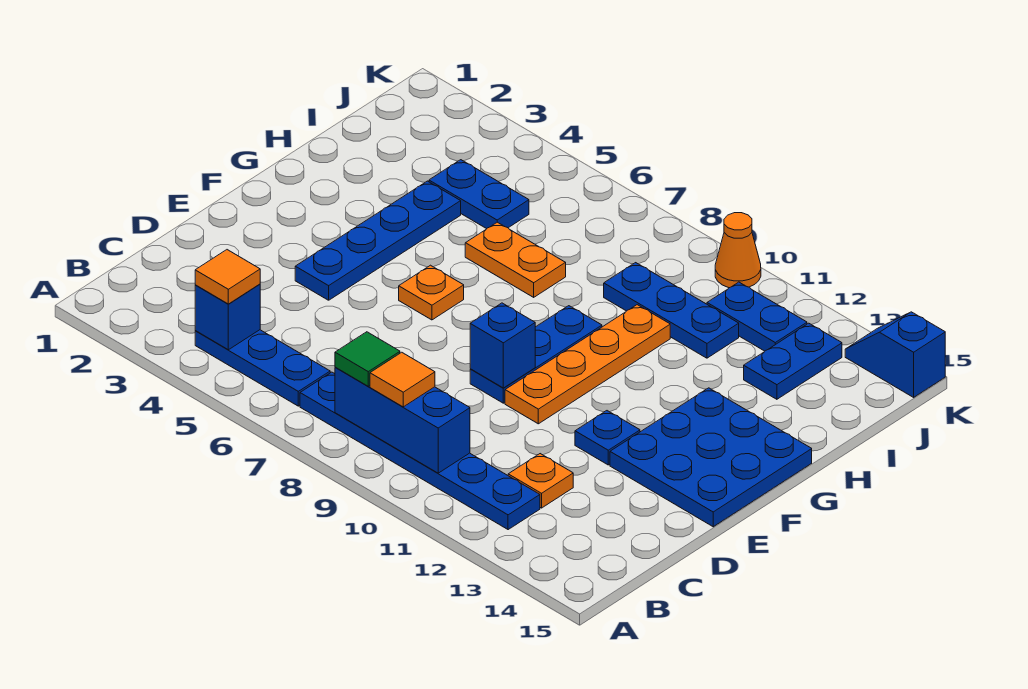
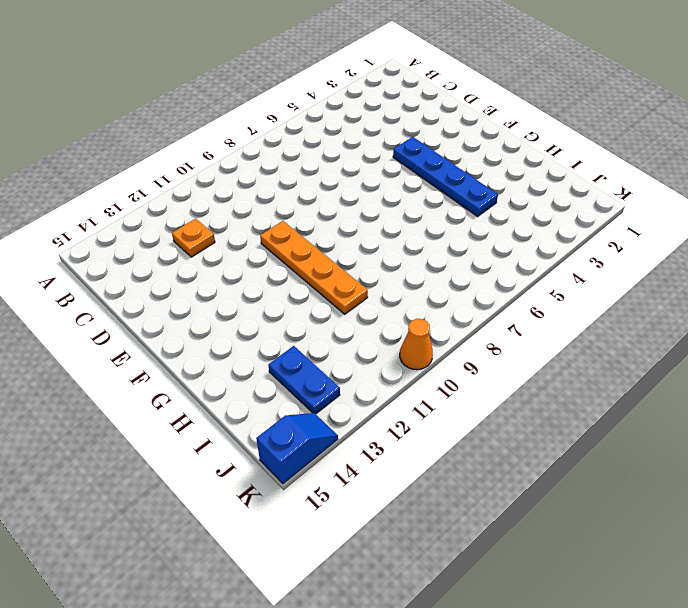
none -> blue plate B4:B6 level 1
none -> blue plate B7:B12 level 1
none -> blue plate E9:G9 level 1

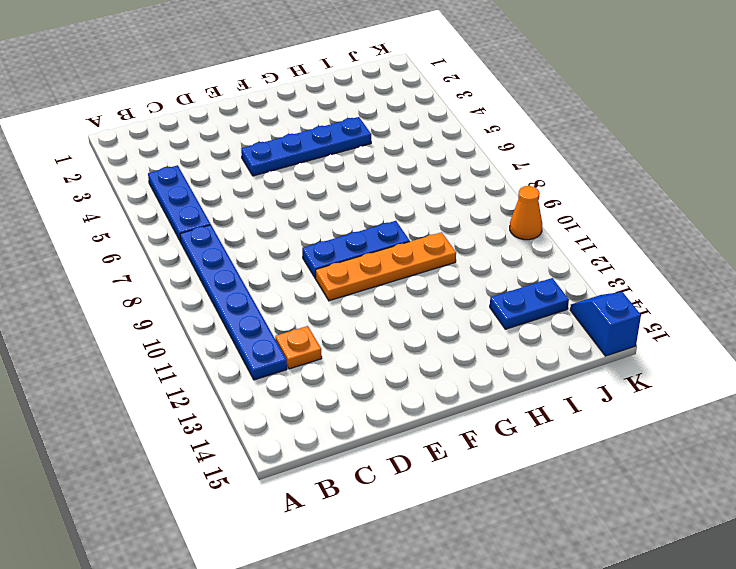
none -> blue plate E12 level 1
none -> blue plate E13:G15 level 1
none -> orange plate F6 level 1

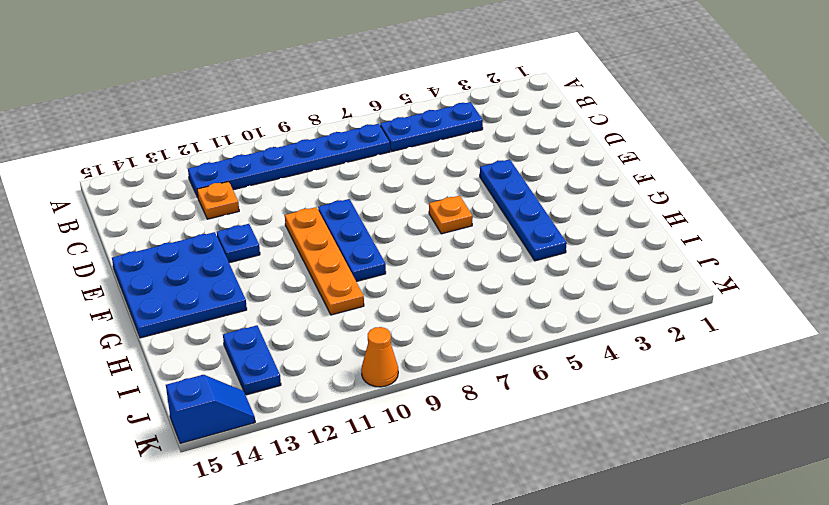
none -> orange plate H6:H7 level 1
none -> blue plate I4:I5 level 1
none -> blue plate I9:I11 level 1

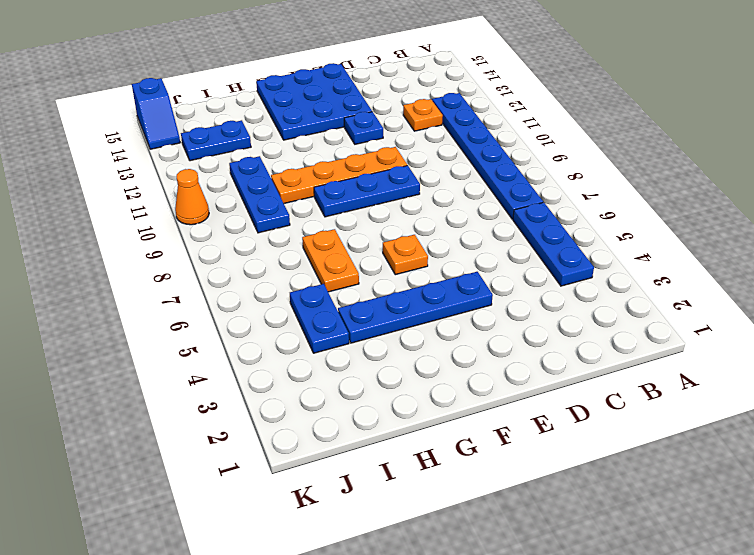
none -> blue plate J11:J12 level 1
none -> blue brick B4 level 2
none -> blue brick B8:B10 level 2

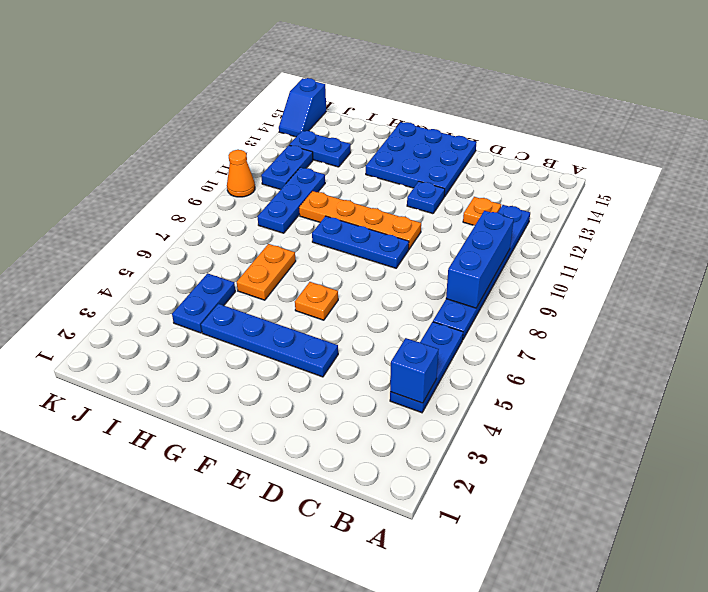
none -> blue brick E9 level 2
none -> orange tile B4 level 3
none -> green tile B8 level 3

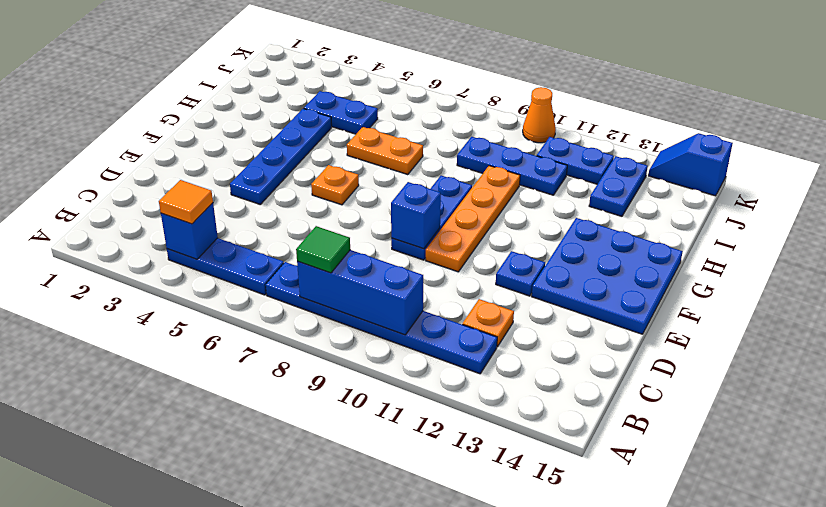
none -> orange tile B9 level 3

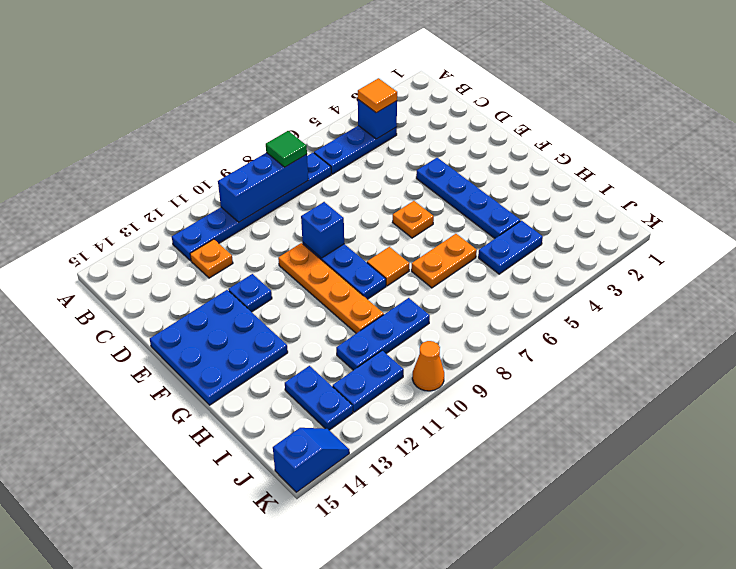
orange tile G8 level 1 -> orange tile B9 level 3

